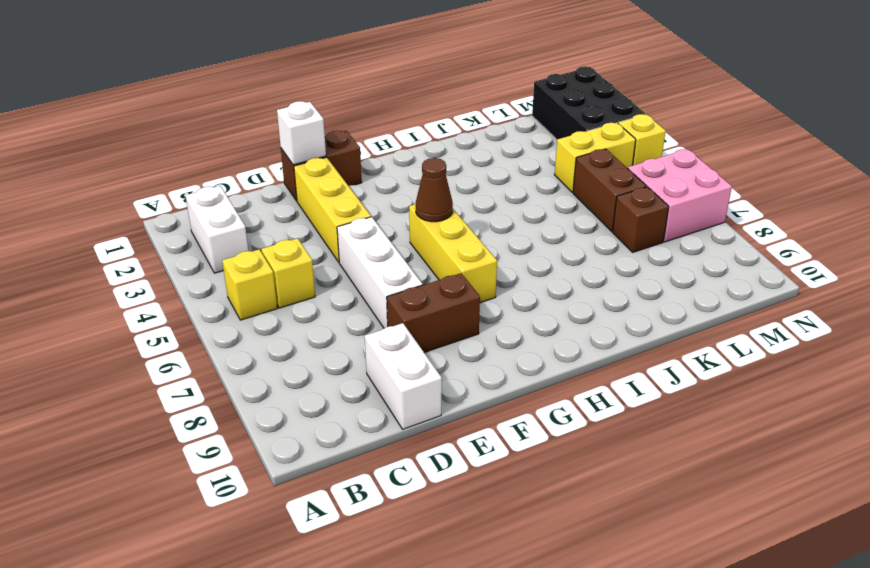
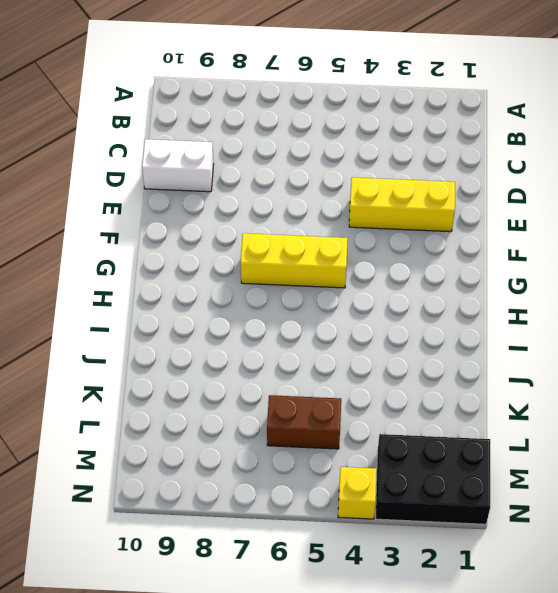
none -> white brick B2:B3 level 1
none -> yellow brick B5 level 1
none -> yellow brick C5 level 1

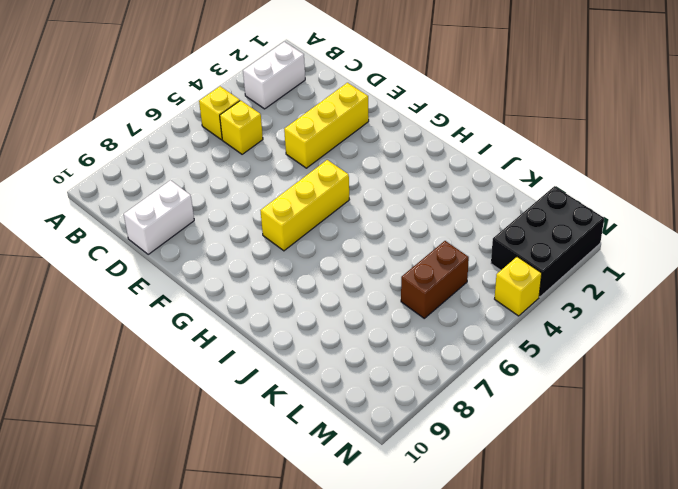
none -> brown brick E1:F1 level 1
none -> white brick E5:E7 level 1
none -> brown brick E8:F8 level 1

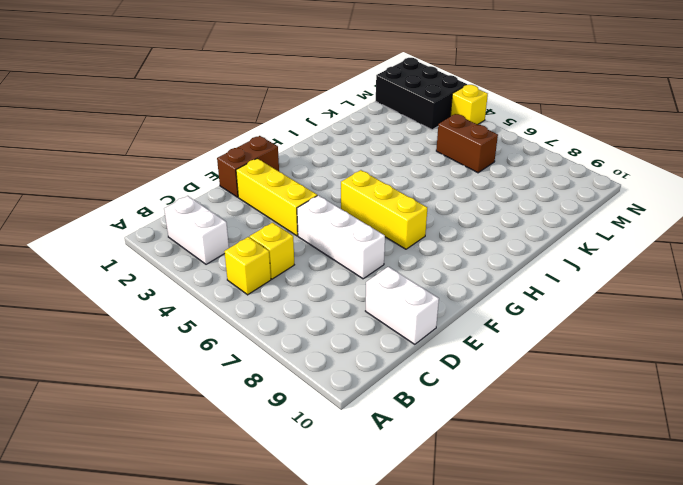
none -> brown brick E8:F8 level 1
none -> yellow brick L4:M4 level 1
none -> brown brick L7 level 1

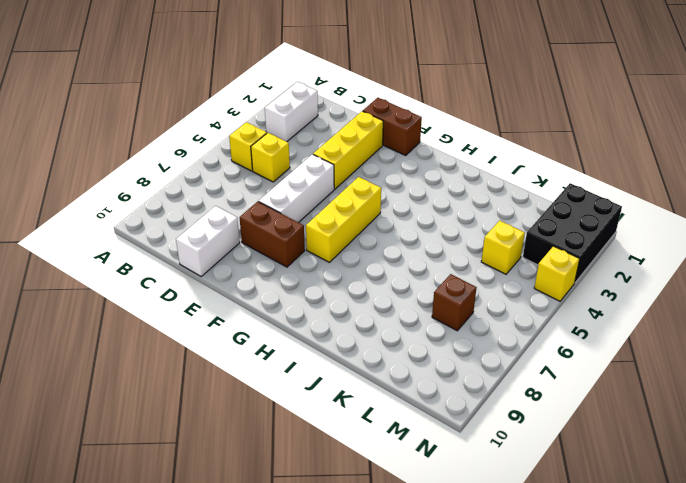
yellow brick L4 level 1 -> yellow brick L4:M4 level 1
none -> brown brick L5:L6 level 1
none -> pink brick M6:N7 level 1
none -> white brick E1 level 2

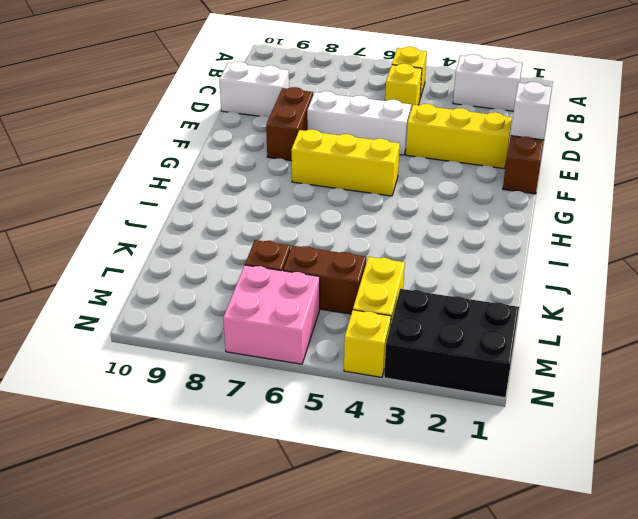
none -> brown cone G5 level 2

